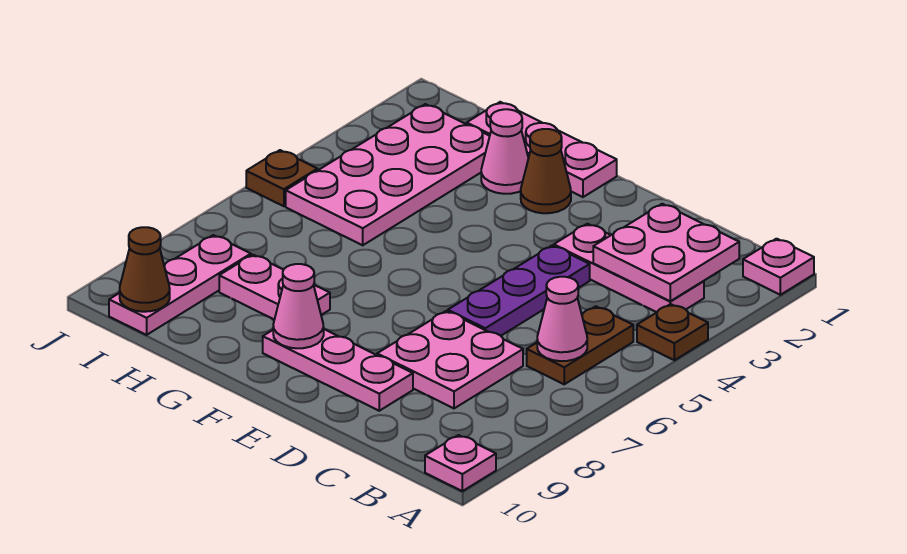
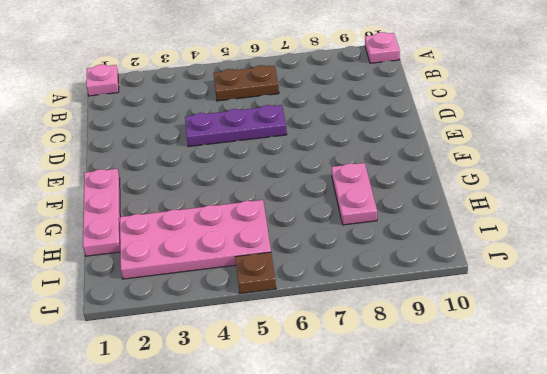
none -> brown plate A4 level 1
none -> pink plate B3:D3 level 1
none -> pink plate C7:D8 level 1

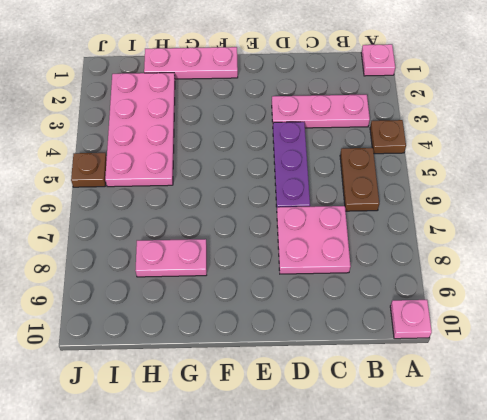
none -> pink plate D9:F9 level 1
none -> brown cone F2 level 1
none -> pink cone G2 level 1

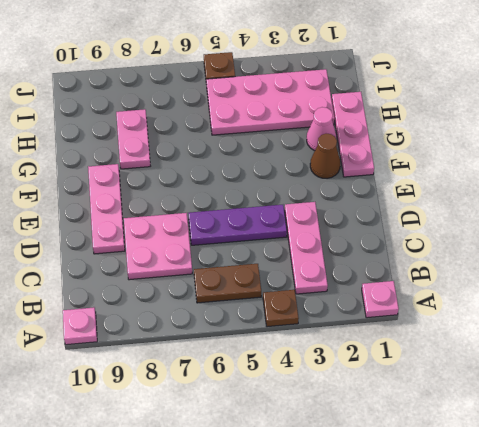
none -> pink plate I8:I10 level 1
none -> pink plate B2:C3 level 2
none -> pink cone B6 level 2

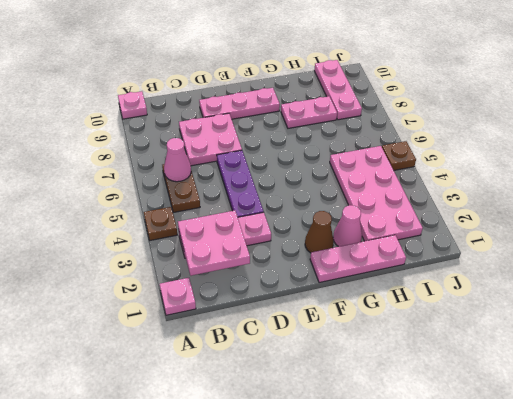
none -> pink cone F9 level 2
none -> brown cone I10 level 2

